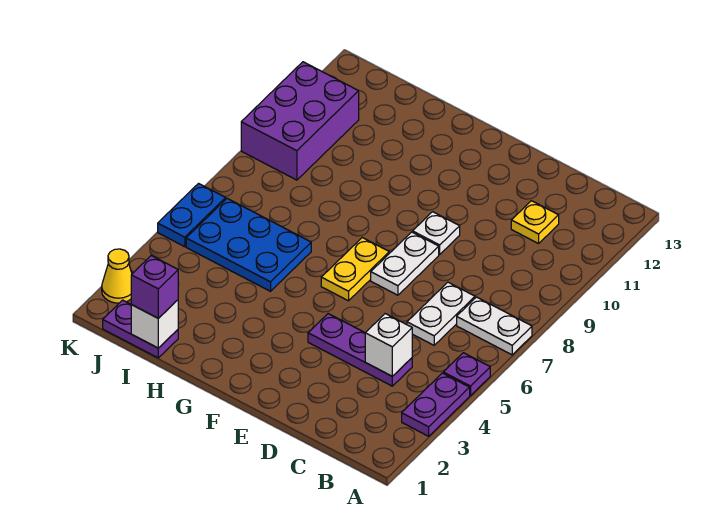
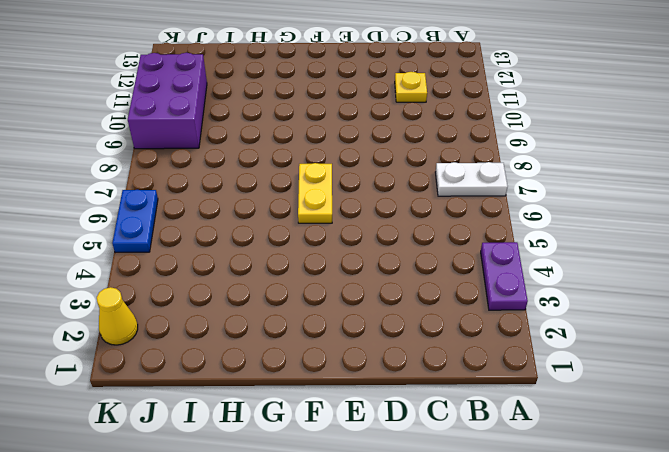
none -> purple plate A5 level 1
none -> purple plate C4:E4 level 1
none -> white plate C6:C7 level 1

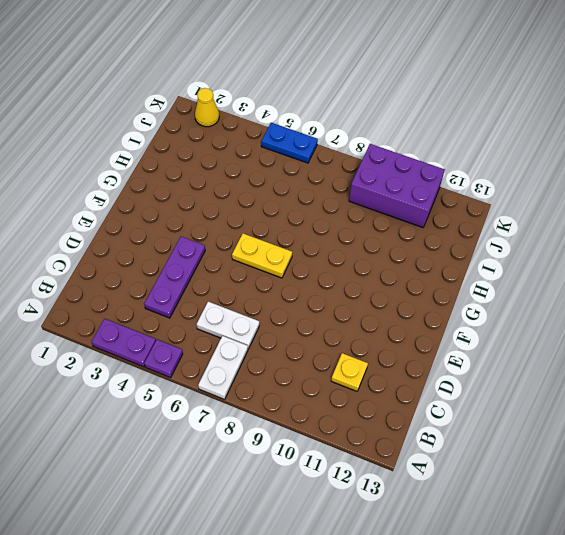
none -> white plate E7:E8 level 1
none -> white plate E9 level 1
none -> blue plate H5:J6 level 1

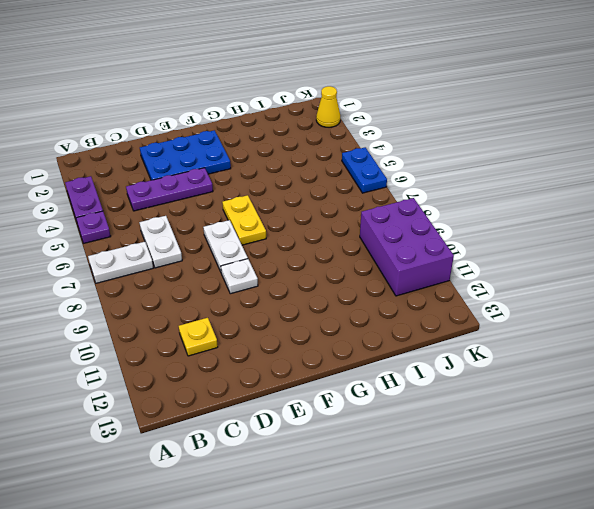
blue plate D2:F3 level 1 -> blue plate H5:J6 level 1
none -> purple plate I1:J1 level 1
none -> white brick C4 level 2
none -> white brick I1 level 2

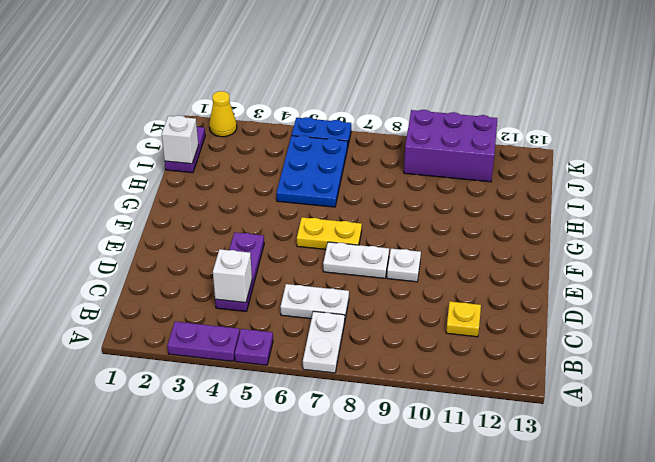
none -> purple brick I1 level 3

